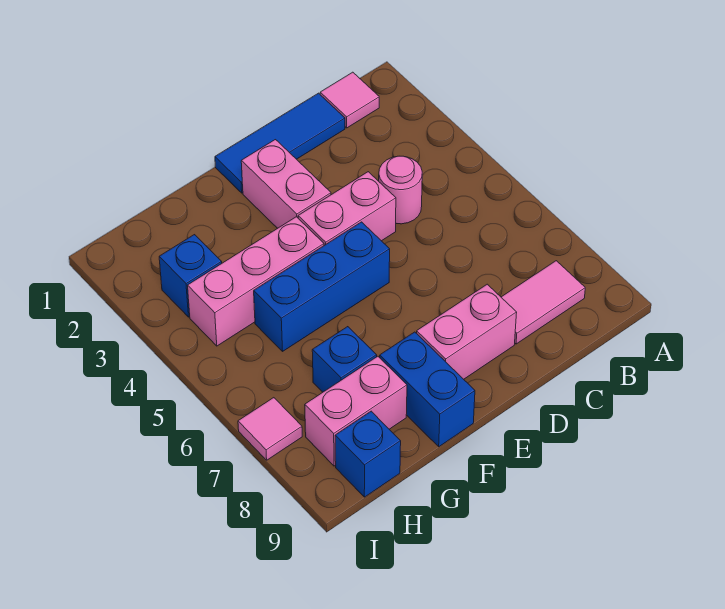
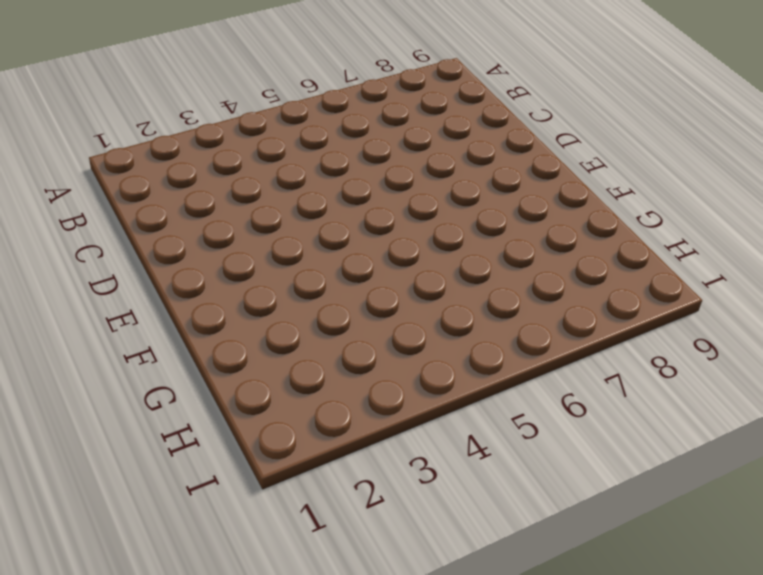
none -> pink tile B1 level 1
none -> pink tile B8:C8 level 1
none -> blue tile C1:E1 level 1

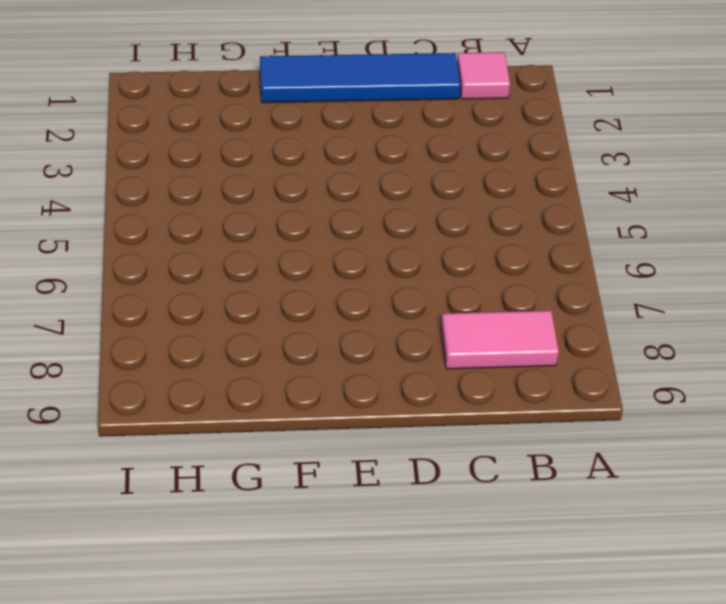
blue tile C1:F1 level 1 -> blue tile C1:E1 level 1
none -> pink round brick C4 level 1
none -> pink brick D4:E4 level 1
none -> pink brick D8:E8 level 1

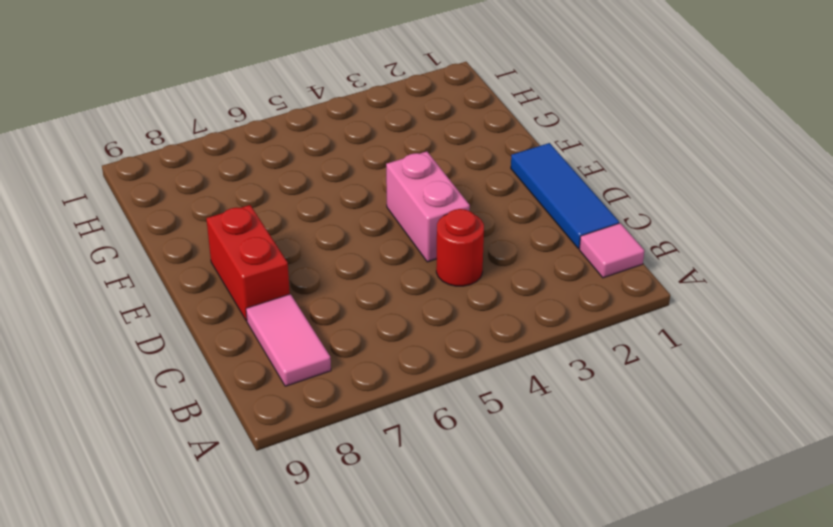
red round brick C4 level 1 -> pink round brick C4 level 1
red brick D8:E8 level 1 -> pink brick D8:E8 level 1
none -> pink brick E2:E3 level 1
none -> blue brick E5:G5 level 1
none -> pink brick F4:H4 level 1

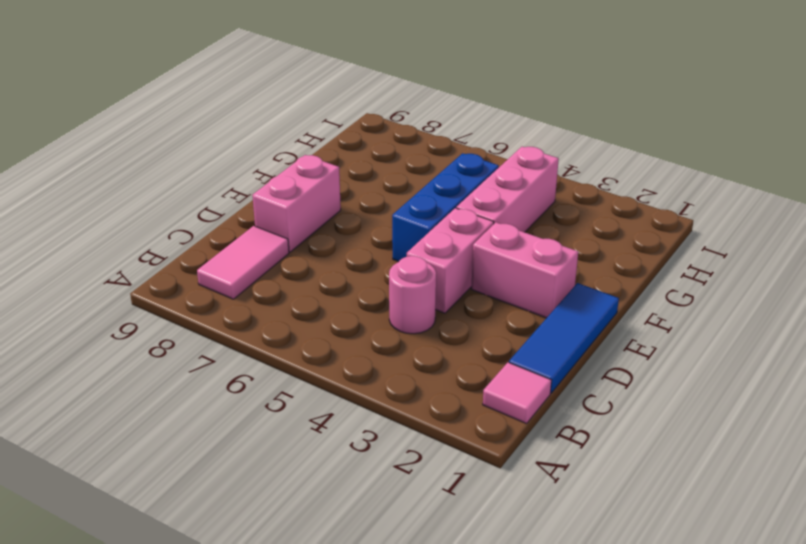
none -> blue brick F8:F9 level 1
none -> blue brick G7 level 1
none -> pink brick G8:H8 level 1

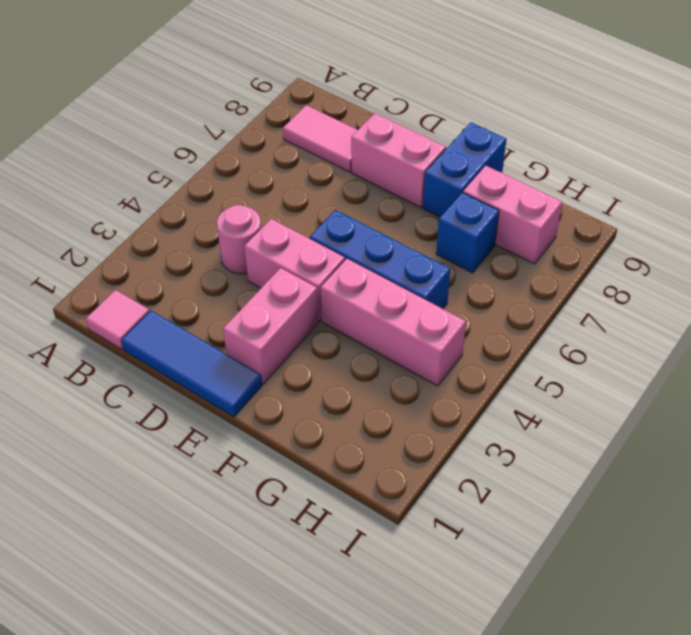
none -> blue brick H3 level 1
none -> blue brick H9 level 1
none -> pink tile I7 level 1

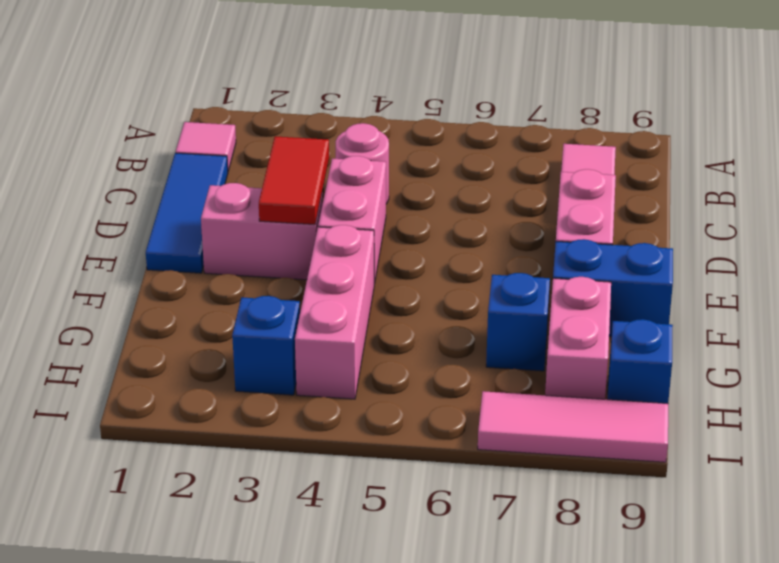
red tile D3:E3 level 2 -> none
pink tile I7:I9 level 1 -> pink tile I7 level 1
none -> blue brick E5:G5 level 1

